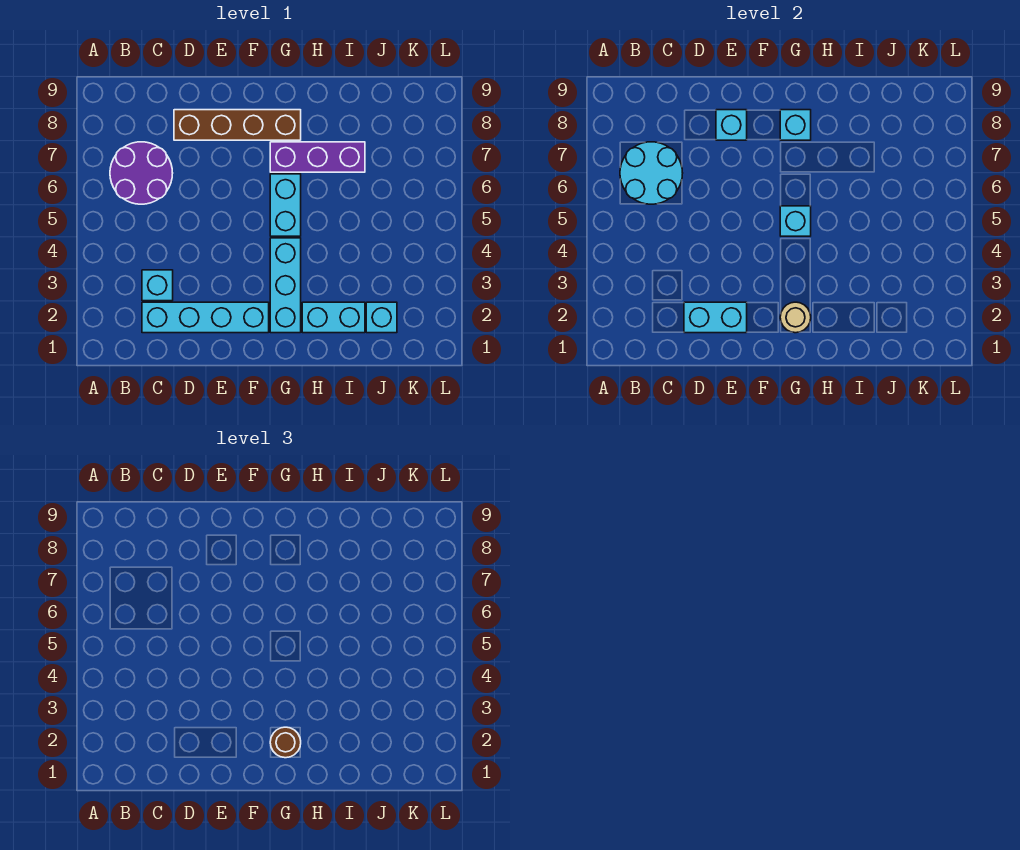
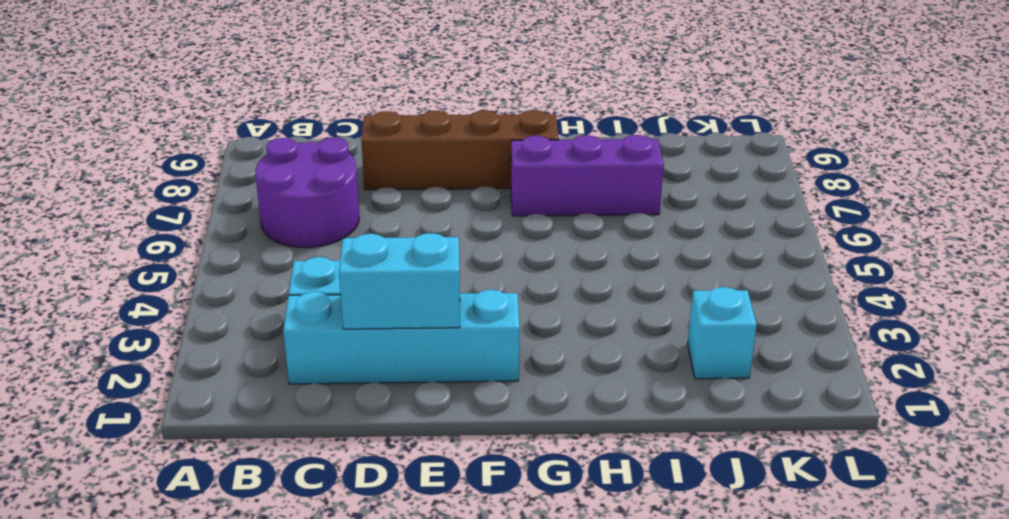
none -> cyan brick G2:G4 level 1
none -> cyan brick G5:G6 level 1
none -> cyan brick H2:I2 level 1

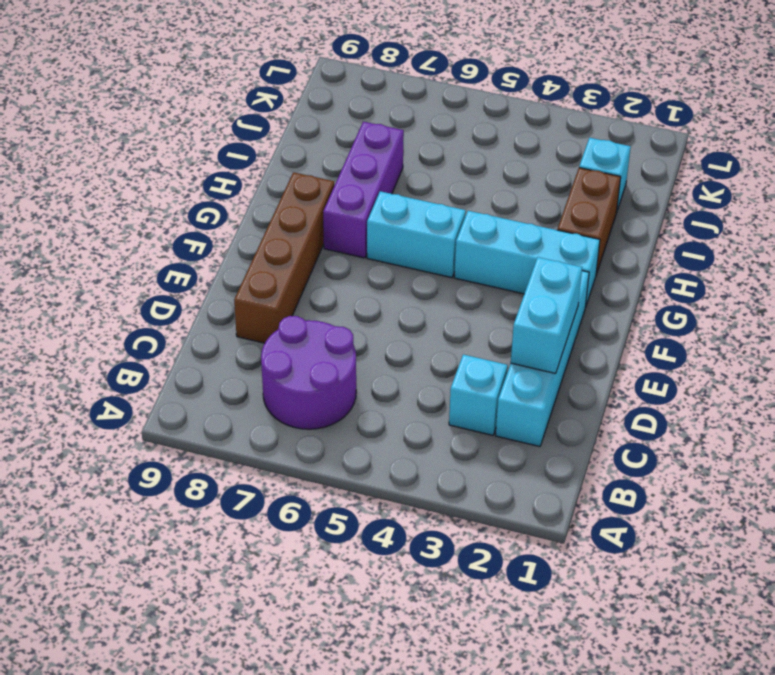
brown brick H2:I2 level 1 -> cyan brick H2:I2 level 1
none -> cyan round brick B6:C7 level 2
none -> cyan brick E8 level 2
none -> tan round brick G2 level 2

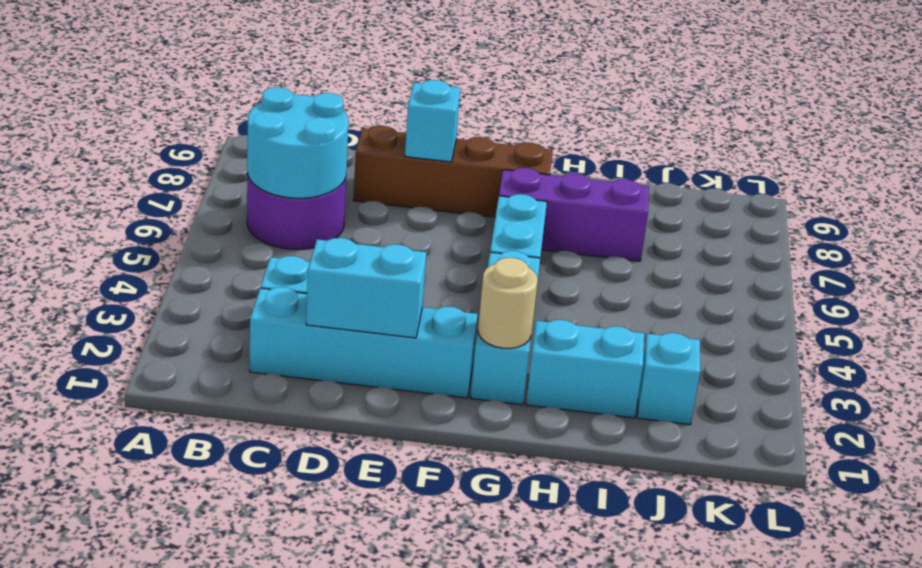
none -> cyan brick G5 level 2
none -> cyan brick G8 level 2
none -> brown round brick G2 level 3

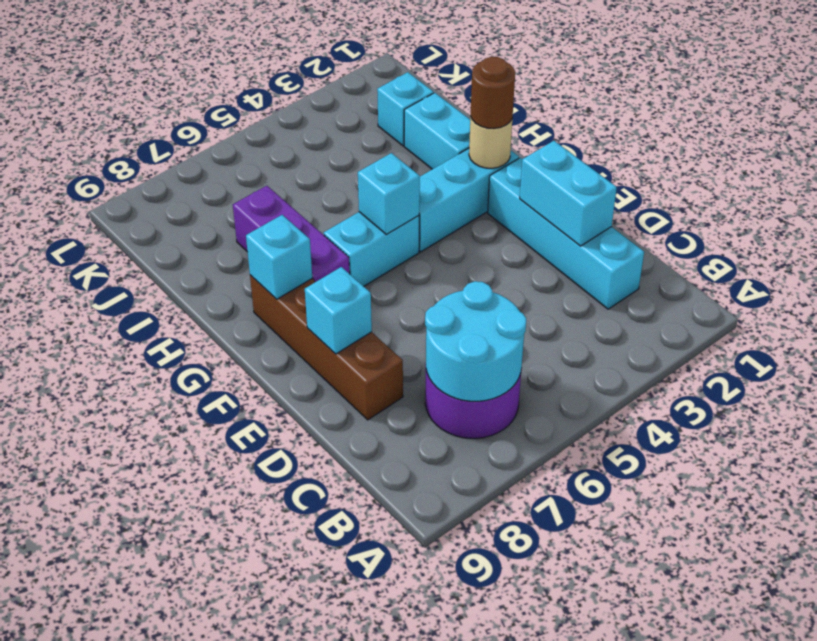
none -> cyan brick C3 level 1

